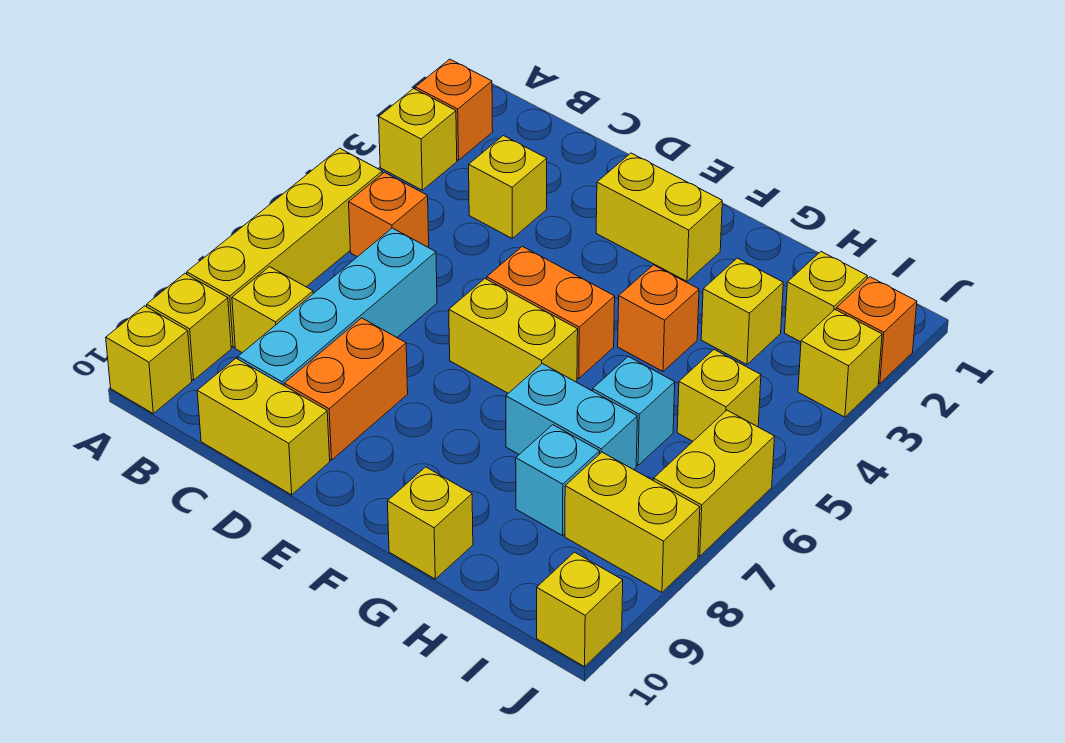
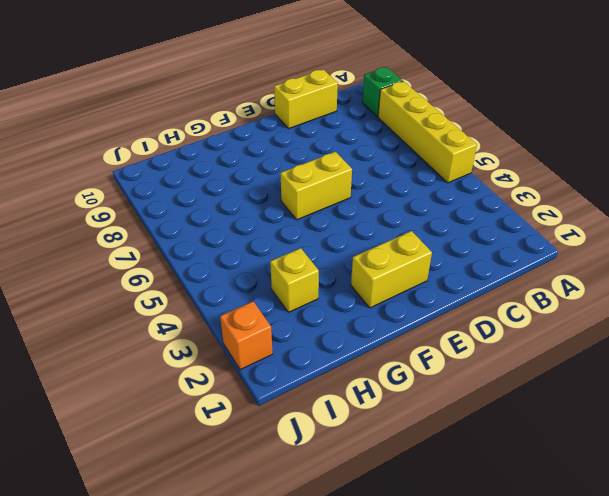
green brick A9 level 1 -> yellow brick A9 level 1
none -> orange brick A2 level 1
none -> yellow brick A3 level 1
none -> yellow brick A10 level 1

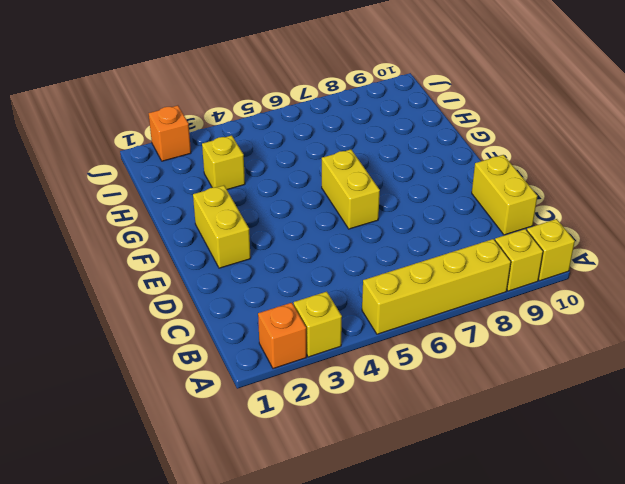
none -> orange brick B5 level 1
none -> yellow brick B8 level 1
none -> yellow brick C3 level 1

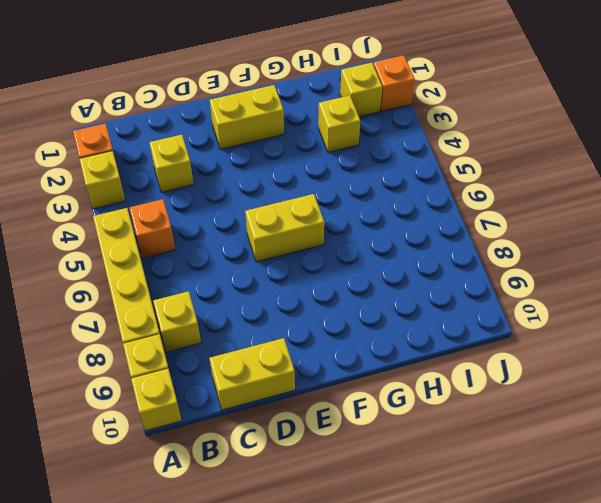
none -> cyan brick C6:C9 level 1
none -> orange brick D8:D9 level 1
none -> orange brick E5:F5 level 1

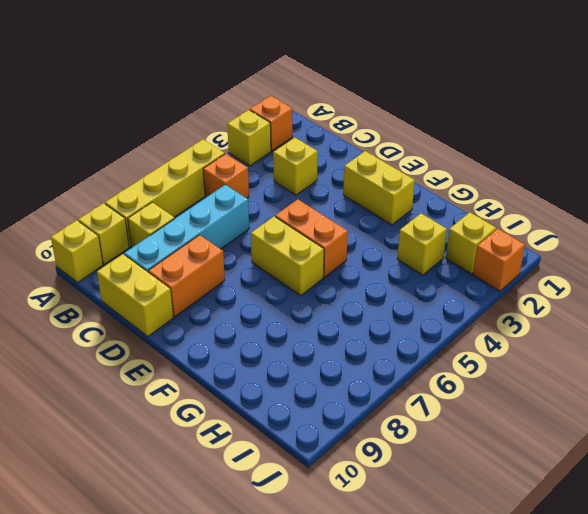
none -> orange brick G4 level 1
none -> cyan brick G7:H7 level 1
none -> yellow brick G10 level 1

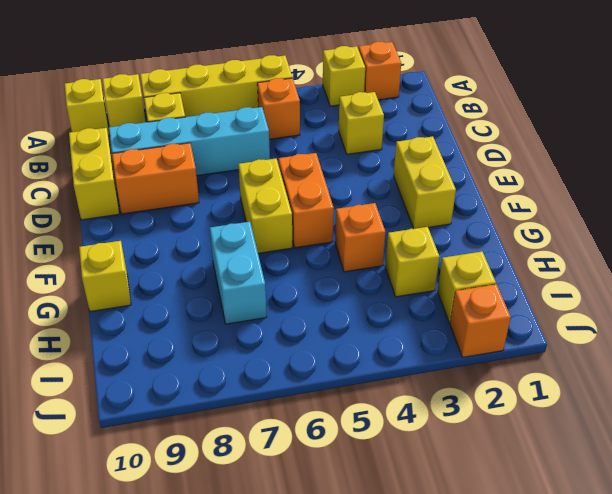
none -> cyan brick H6 level 1
none -> cyan brick H8 level 1
none -> yellow brick I5 level 1

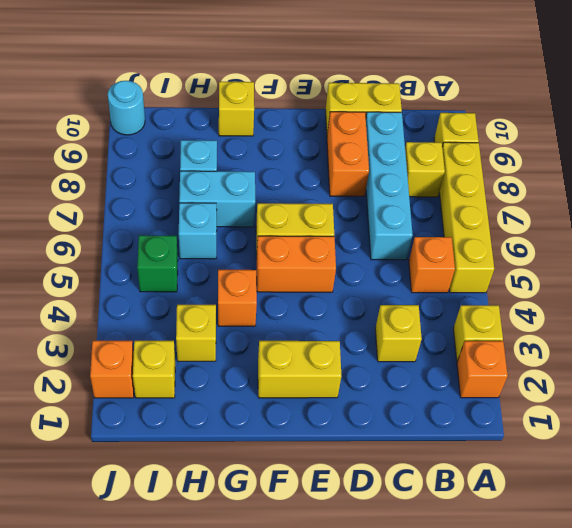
green brick I5 level 1 -> yellow brick I5 level 1
cyan round brick J10 level 1 -> yellow brick J10 level 1
none -> yellow brick A10 level 1
none -> yellow brick I8:J8 level 1
none -> yellow brick J3 level 1

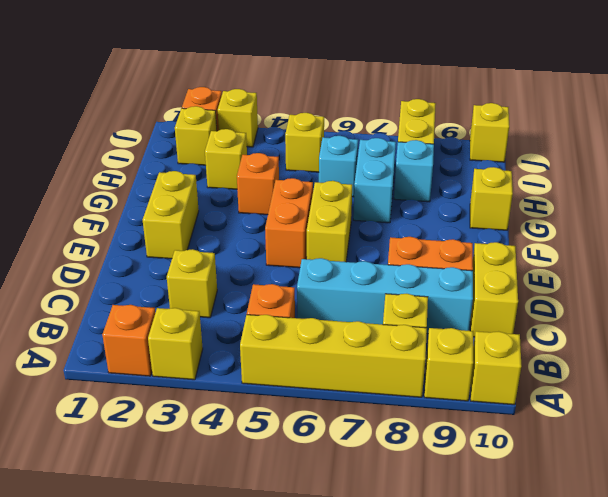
none -> yellow brick J6:J7 level 1

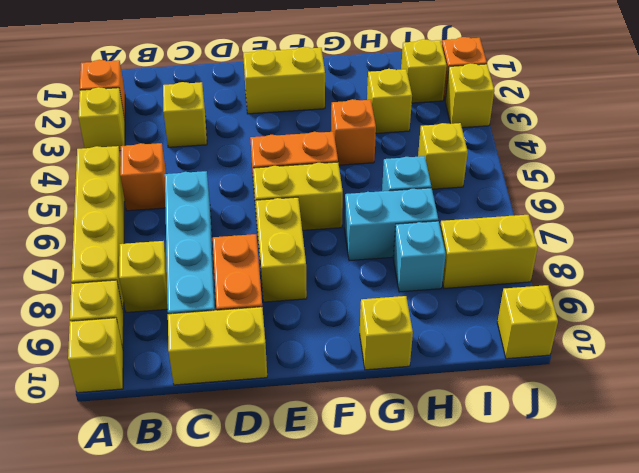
yellow brick E7:E8 level 1 -> yellow brick J6:J7 level 1

